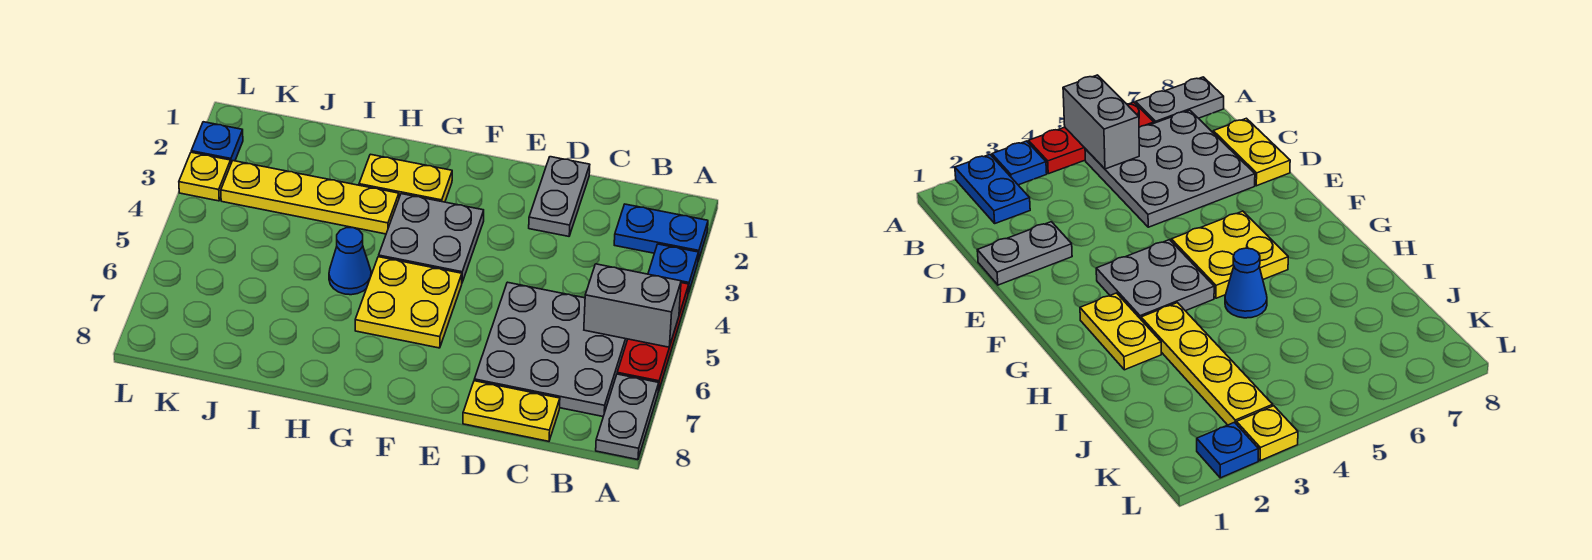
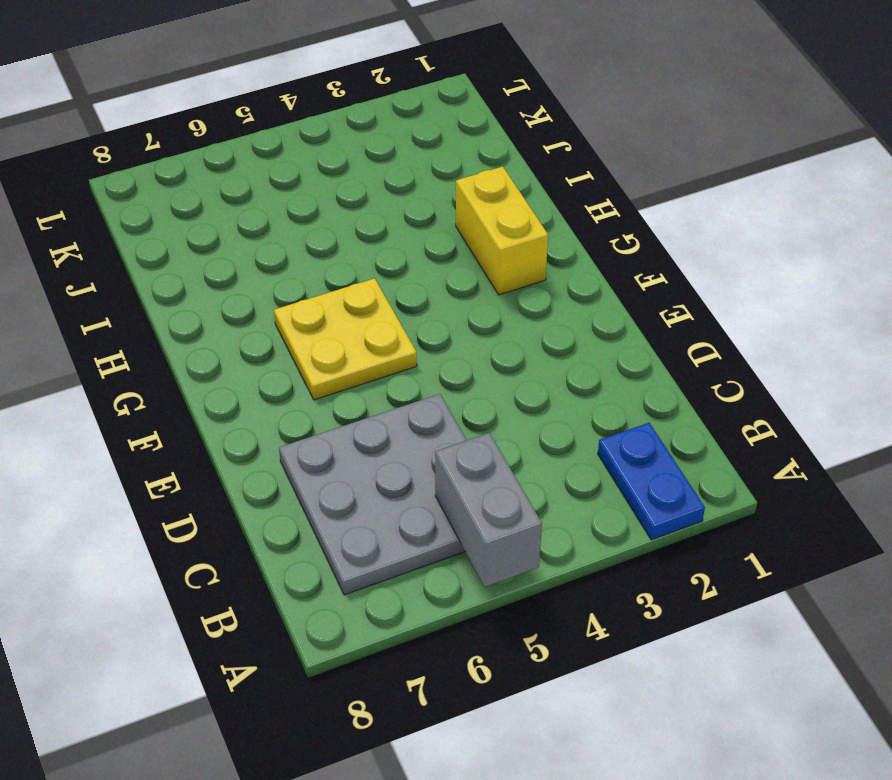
yellow brick G2:H2 level 1 -> yellow plate G2:H2 level 1
none -> blue plate A3 level 1
none -> red plate A4:A6 level 1
none -> grey plate A7:A8 level 1

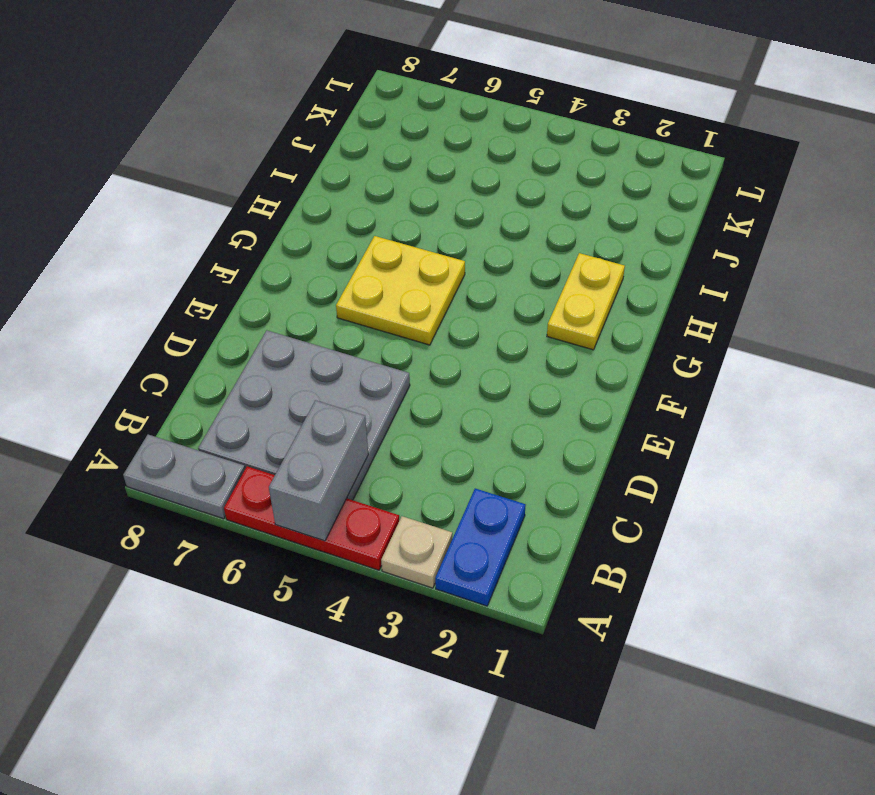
tan plate A3 level 1 -> blue plate A3 level 1
none -> yellow plate C8:D8 level 1
none -> grey plate D1:D2 level 1
none -> grey plate F3:G4 level 1

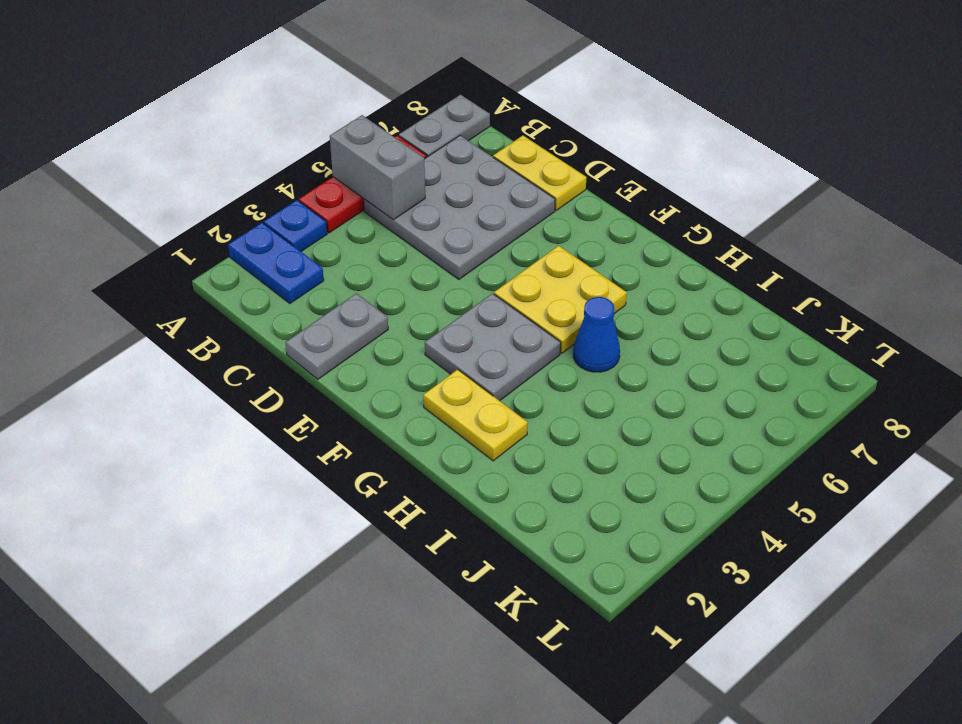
none -> yellow plate H3:K3 level 1
none -> blue plate L2 level 1
none -> yellow plate L3 level 1

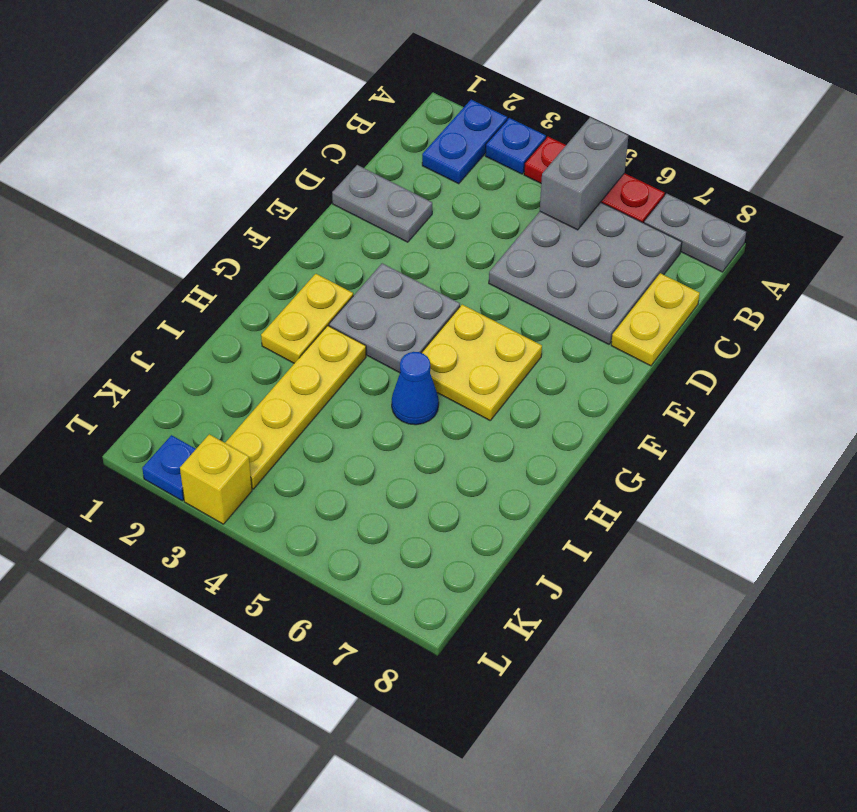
yellow brick L3 level 1 -> yellow plate L3 level 1

